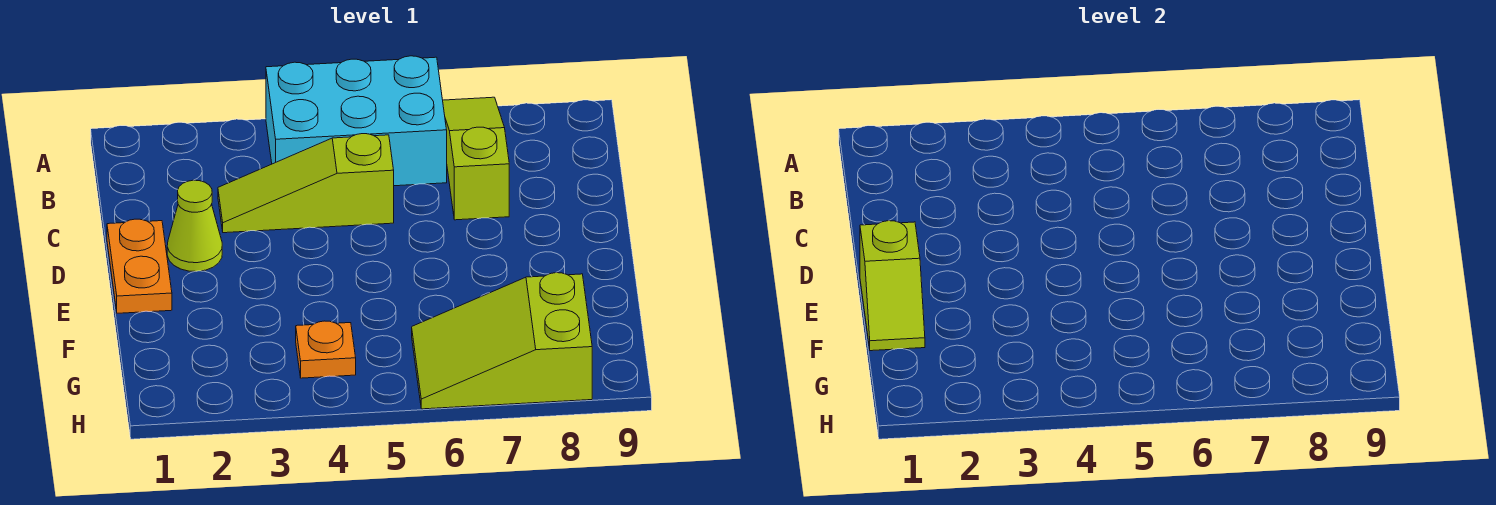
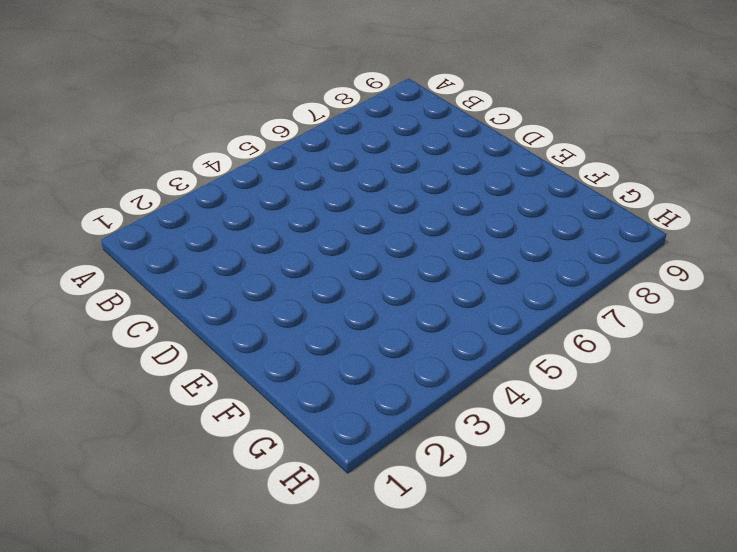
none -> cyan brick A4:B6 level 1
none -> lime slope A7:C7 level 1 top C

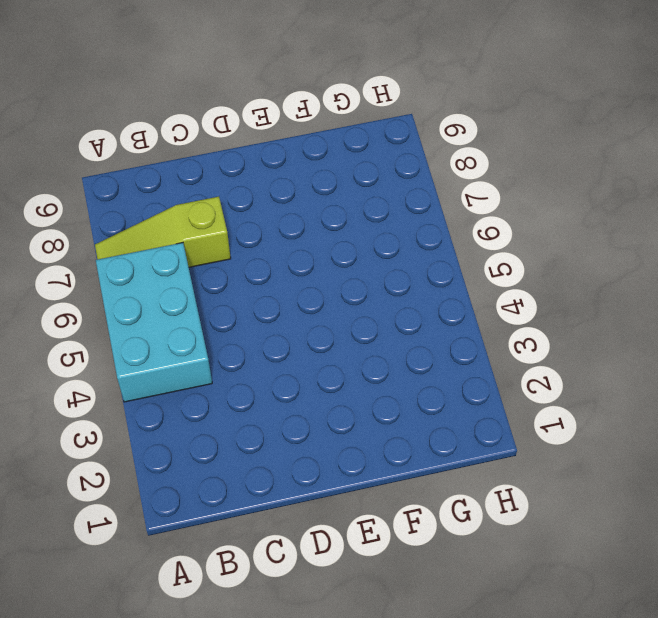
none -> lime slope C3:C5 level 1 top 5
none -> orange plate D1:E1 level 1

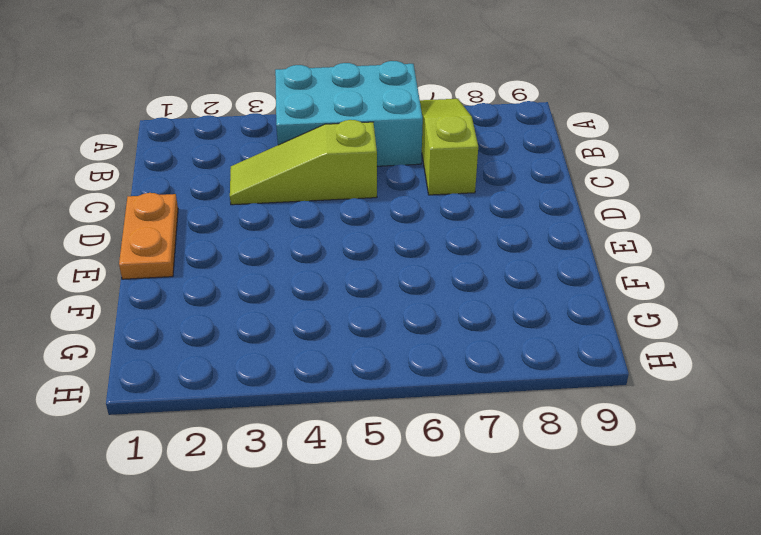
none -> lime cone D2 level 1
none -> orange plate G4 level 1

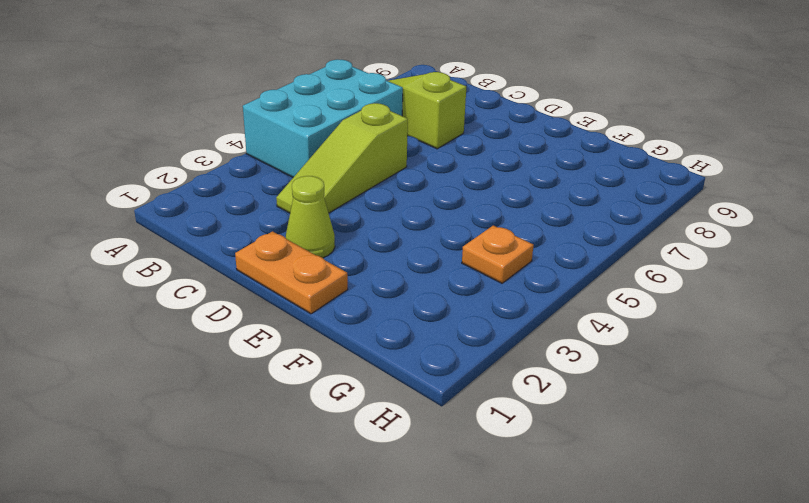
none -> lime slope G6:H8 level 1 top 8
none -> lime slope E1:F1 level 2 top E

